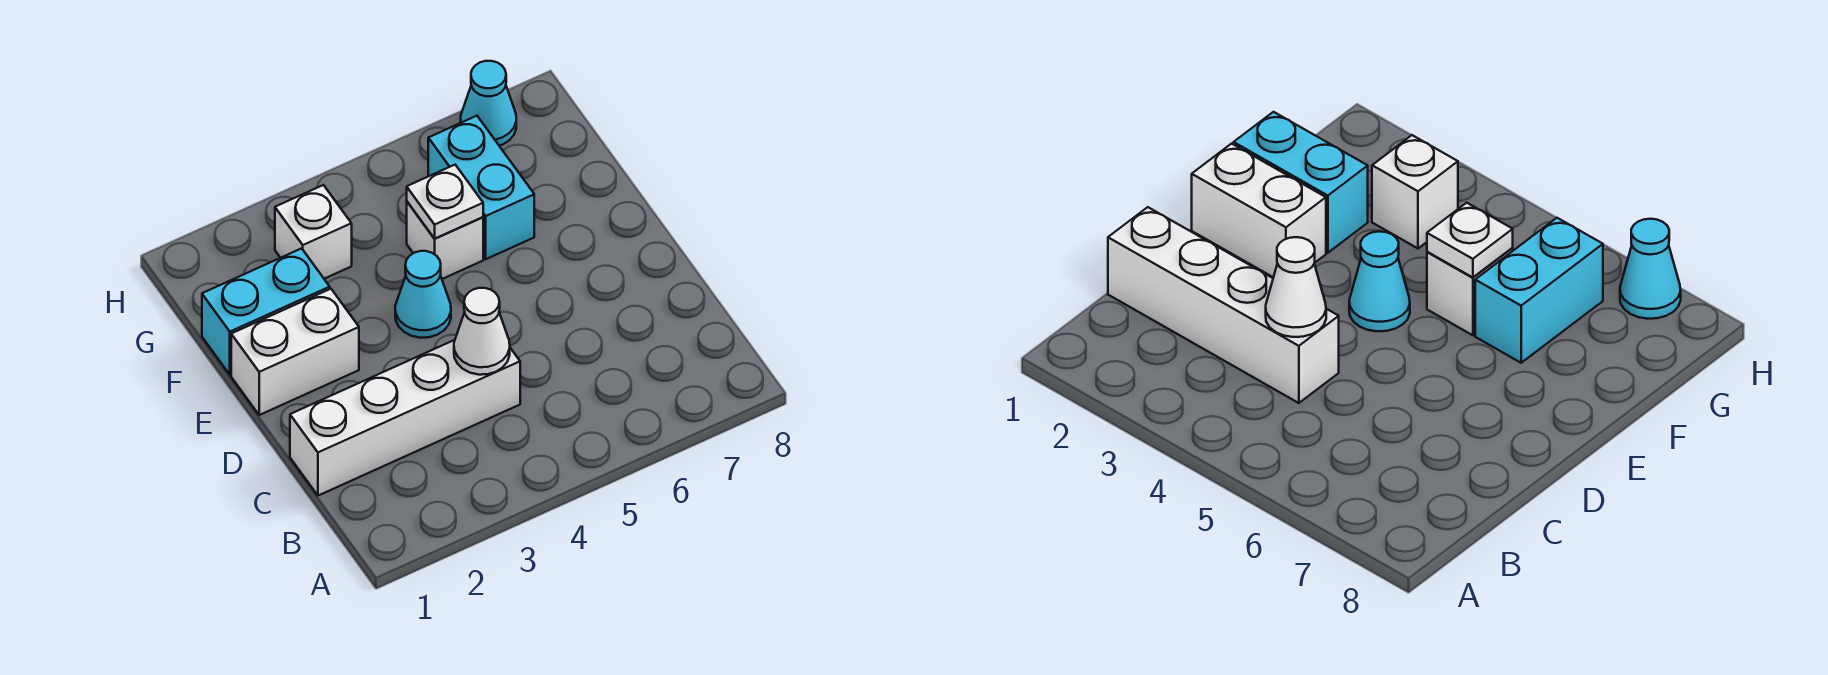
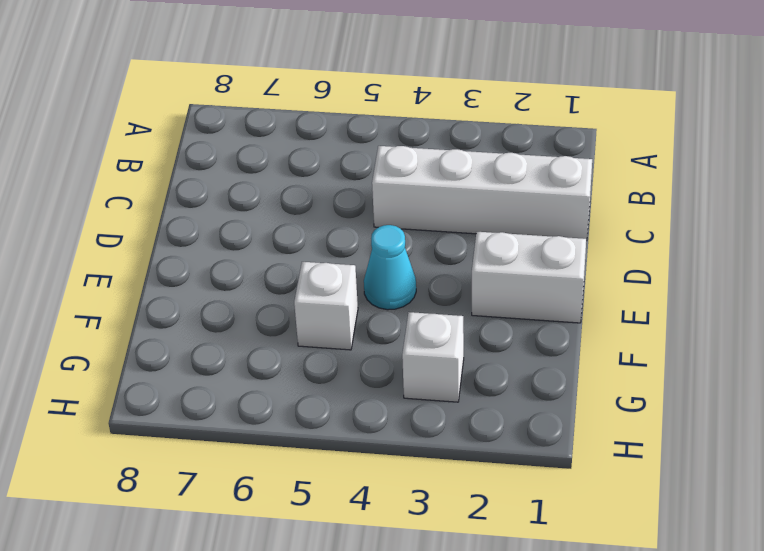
none -> cyan brick F1:F2 level 1
none -> cyan brick F6:G6 level 1

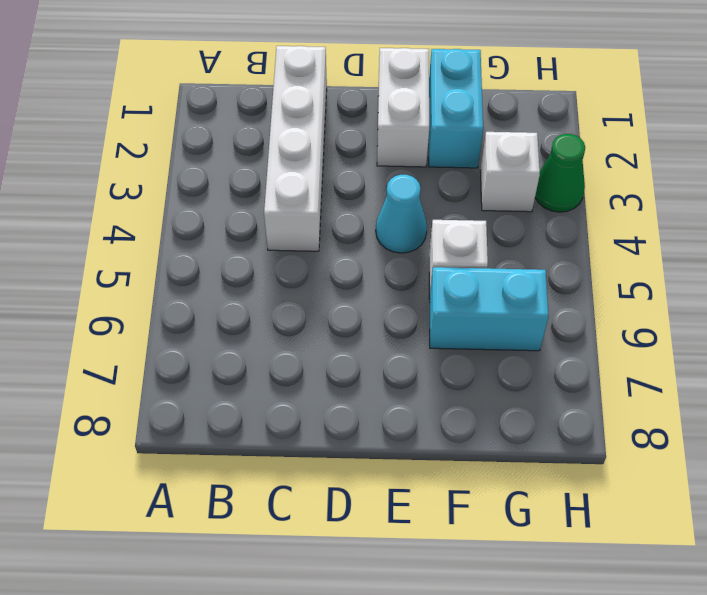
green cone H3 level 1 -> none
none -> cyan cone H7 level 1
none -> white cone C4 level 2

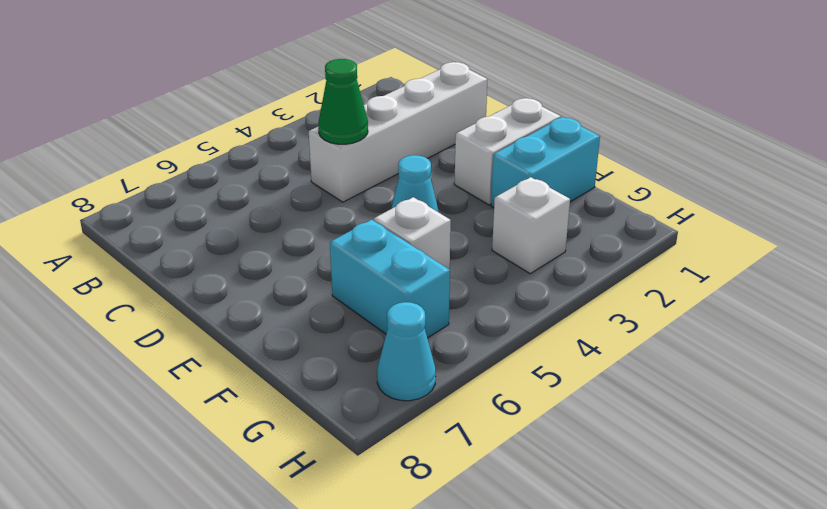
green cone C4 level 2 -> white cone C4 level 2
none -> white plate F5 level 2

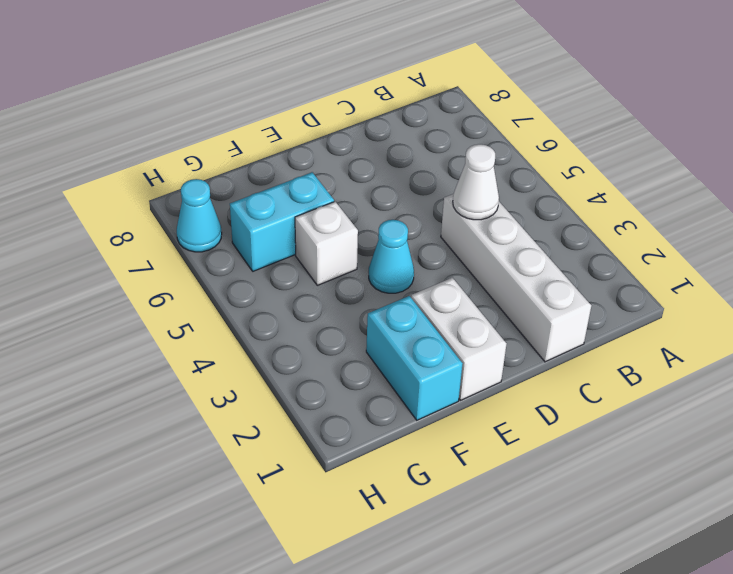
none -> white brick G3 level 1
none -> white plate F5 level 2

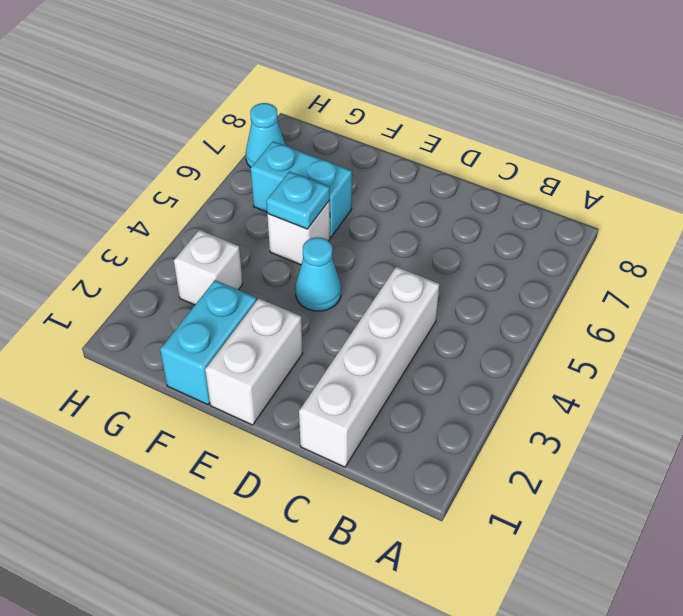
cyan plate F5 level 2 -> white plate F5 level 2
none -> white cone C4 level 2

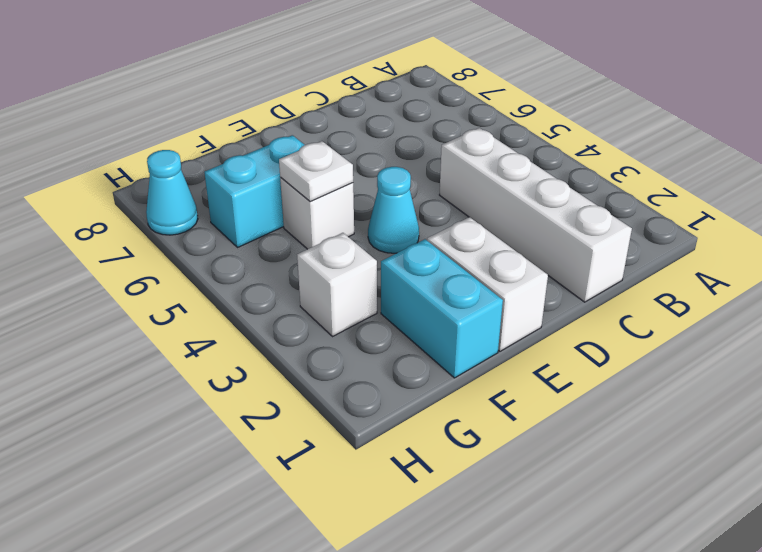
none -> white cone C4 level 2

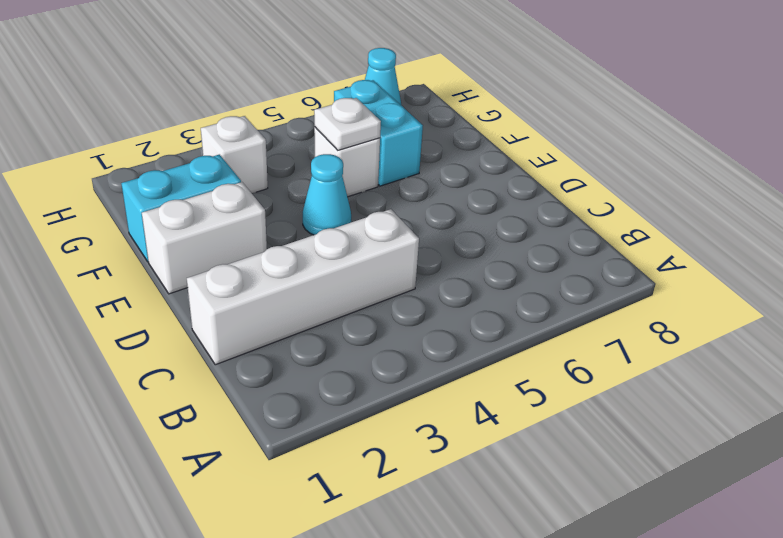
none -> white cone C4 level 2

